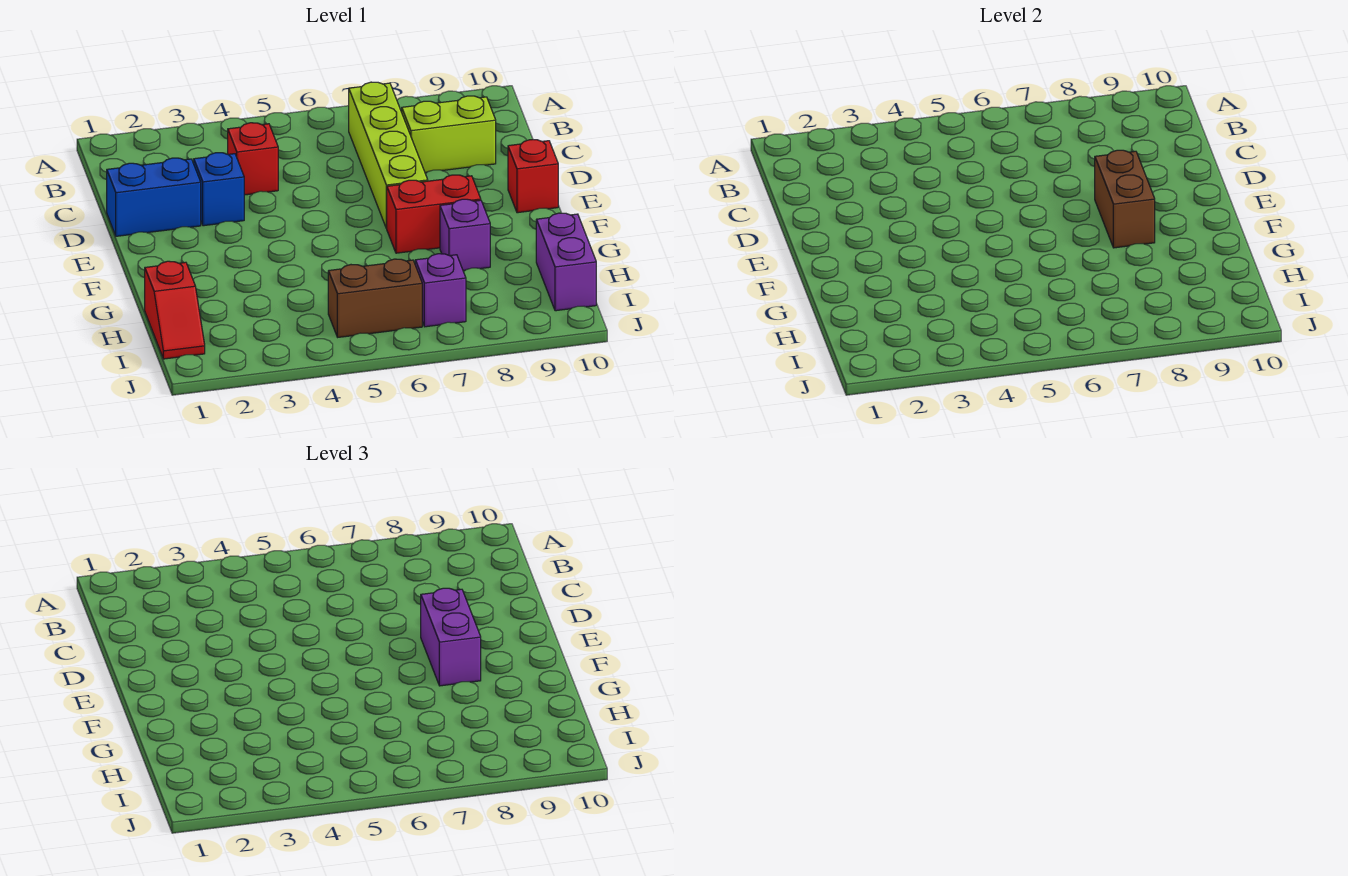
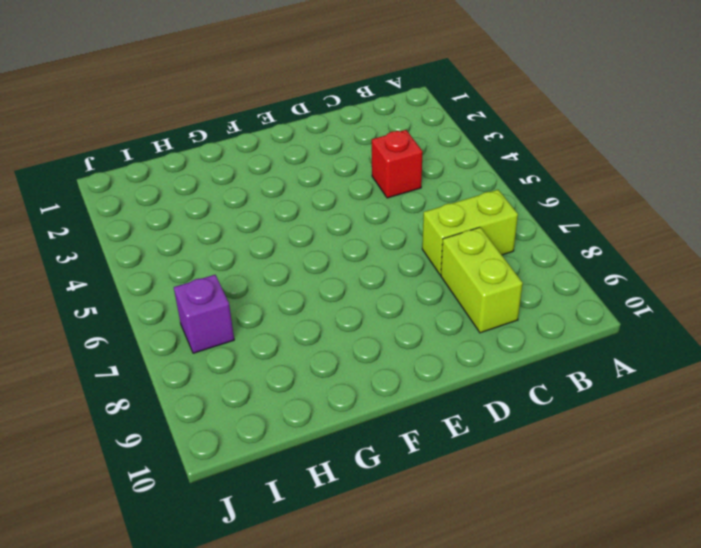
lime brick B7:C7 level 1 -> lime brick B7:E7 level 1
none -> blue brick D1:D2 level 1
none -> blue brick D3 level 1
none -> red brick E10 level 1

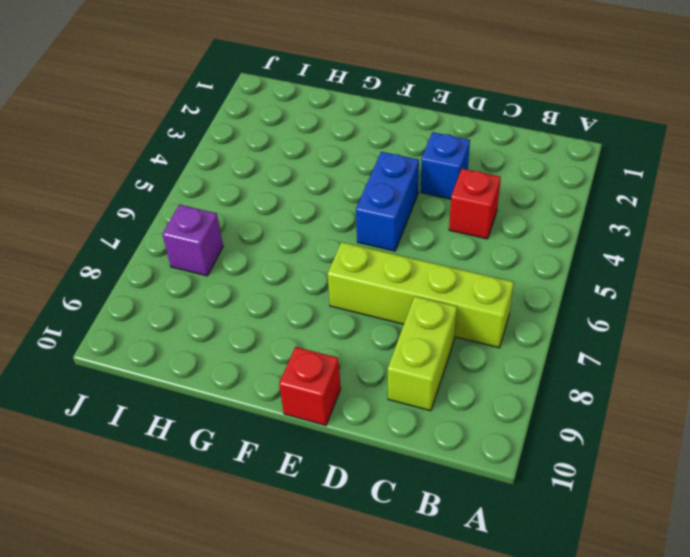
blue brick E4:E5 level 1 -> blue brick D1:D2 level 1
none -> red brick F7:F8 level 1
none -> purple brick G8 level 1
none -> red slope H1:I1 level 1 top H

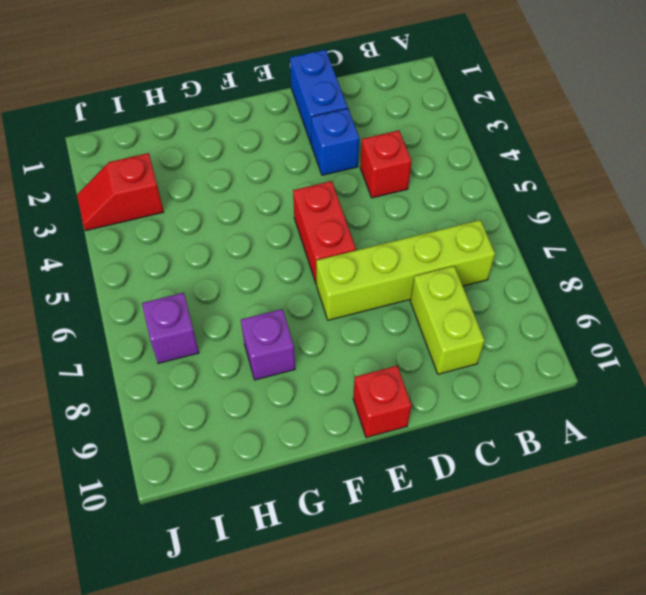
red brick E5:E6 level 1 -> red brick F7:F8 level 1
red slope I3:J3 level 1 top I -> red slope H1:I1 level 1 top H
none -> purple brick H10:I10 level 1
none -> brown brick I5:I6 level 1
none -> brown brick E8:F8 level 2

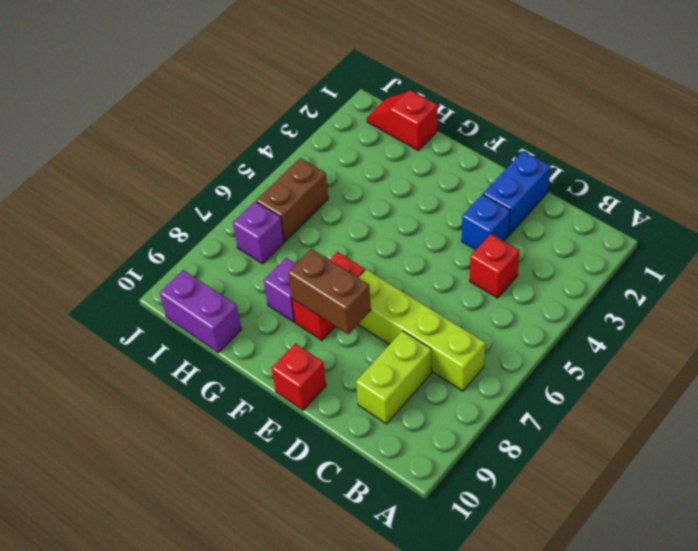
none -> purple brick E8:F8 level 3

